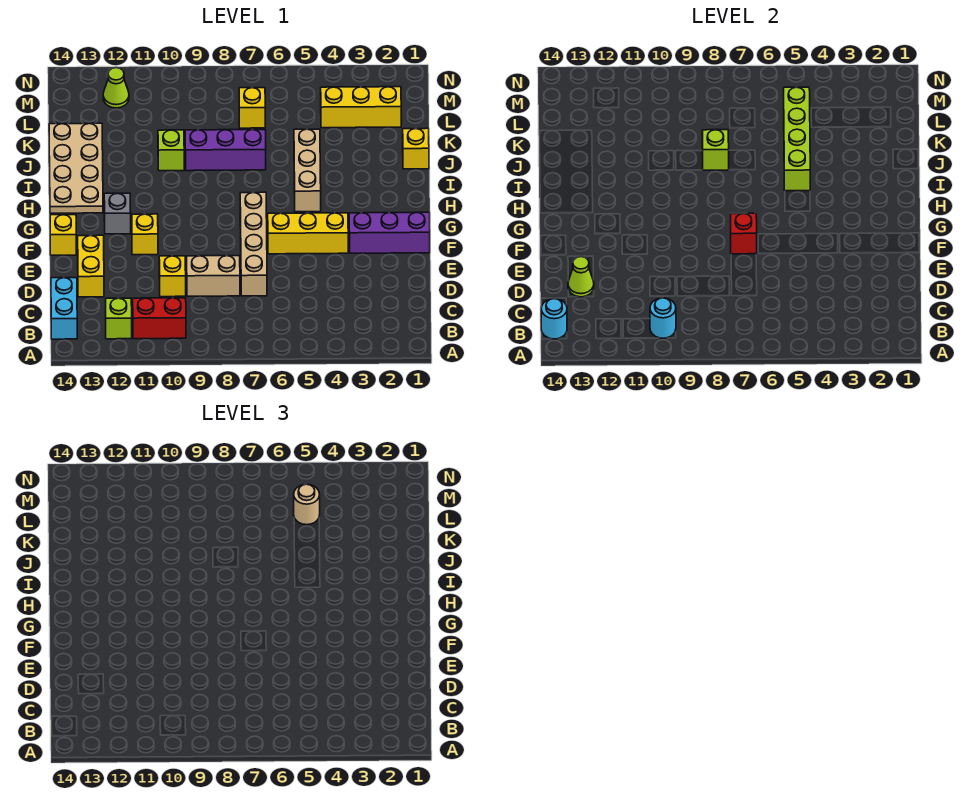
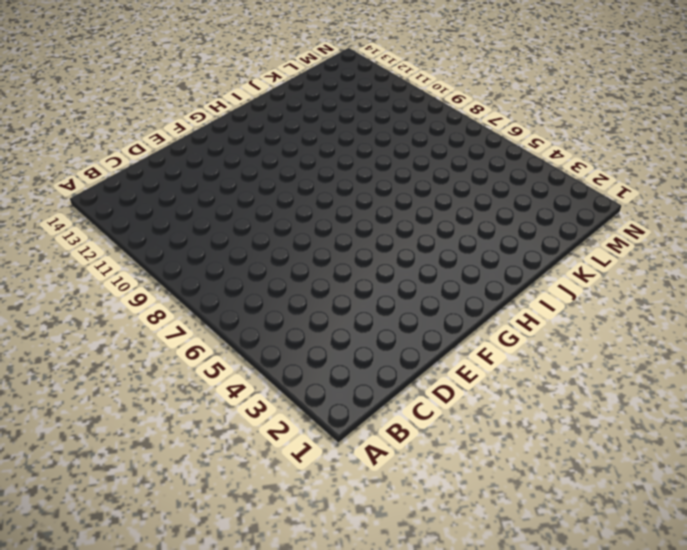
none -> red brick B10:B11 level 1
none -> lime brick B12 level 1
none -> cyan brick B14:C14 level 1

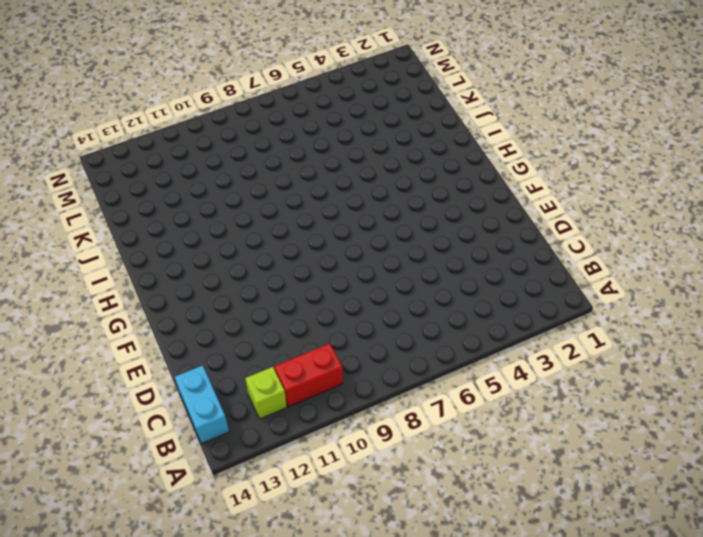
none -> tan brick D7:G7 level 1
none -> tan brick D8:D9 level 1
none -> yellow brick D10 level 1

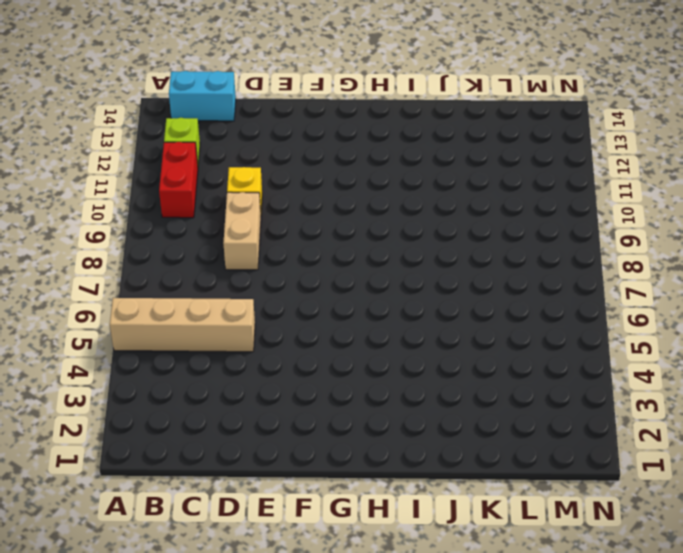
tan brick A5:D5 level 1 -> tan brick D7:G7 level 1
none -> yellow brick D13:E13 level 1
none -> purple brick F1:F3 level 1
none -> yellow brick F4:F6 level 1

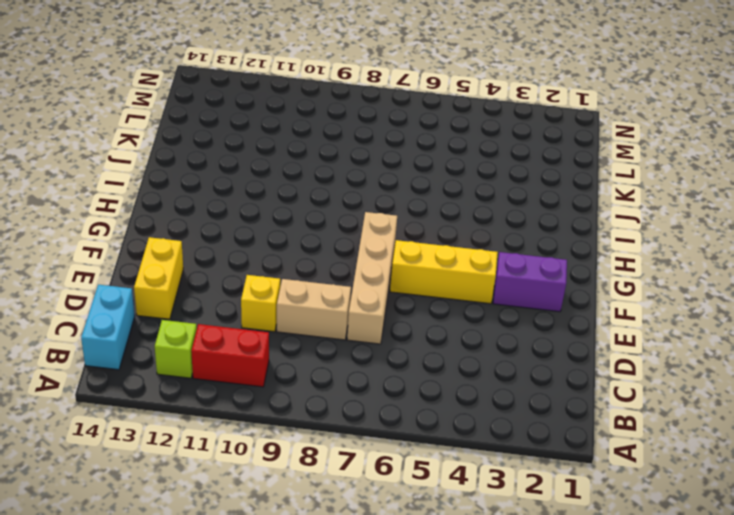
purple brick F2:F3 level 1 -> purple brick F1:F3 level 1
none -> yellow brick F11 level 1
none -> yellow brick F14 level 1
none -> grey brick G12 level 1

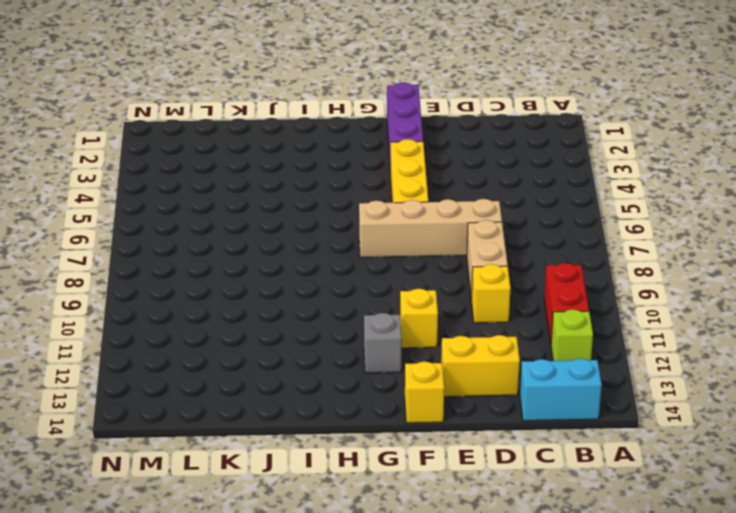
none -> tan brick H5:J5 level 1
none -> tan plate H13:K14 level 1
none -> yellow brick J1 level 1

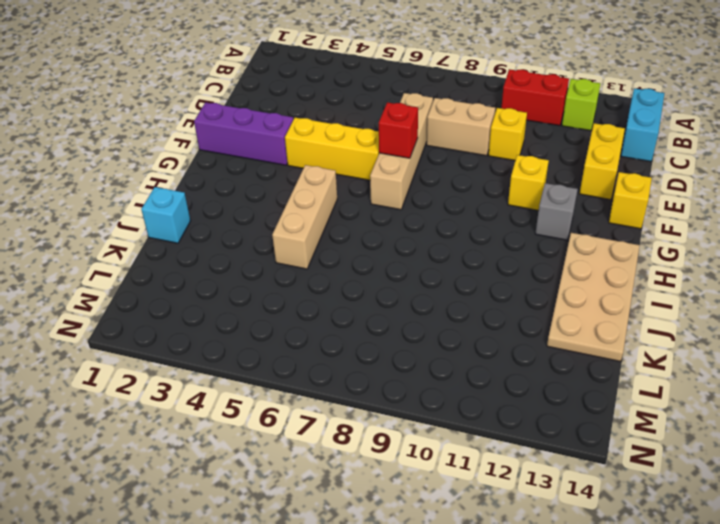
cyan brick J1 level 1 -> yellow brick J1 level 1
none -> purple brick J7:J9 level 1
none -> lime brick J10 level 1
none -> yellow brick L2:L4 level 1

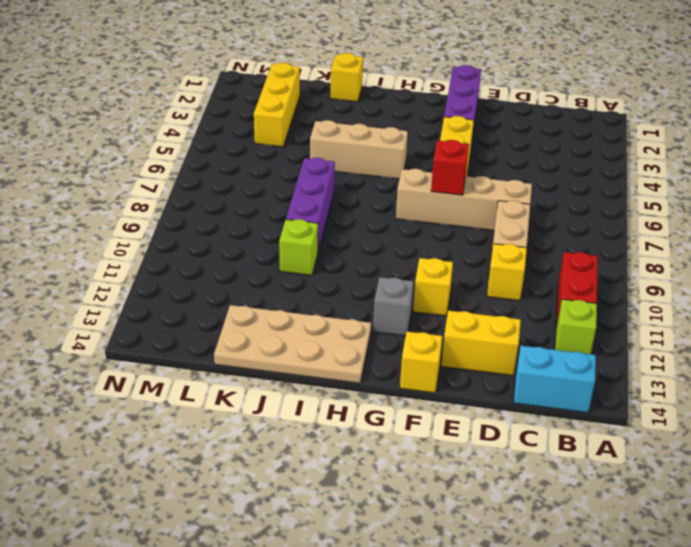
none -> yellow brick L7 level 1
none -> lime cone M12 level 1
none -> cyan round brick B10 level 2

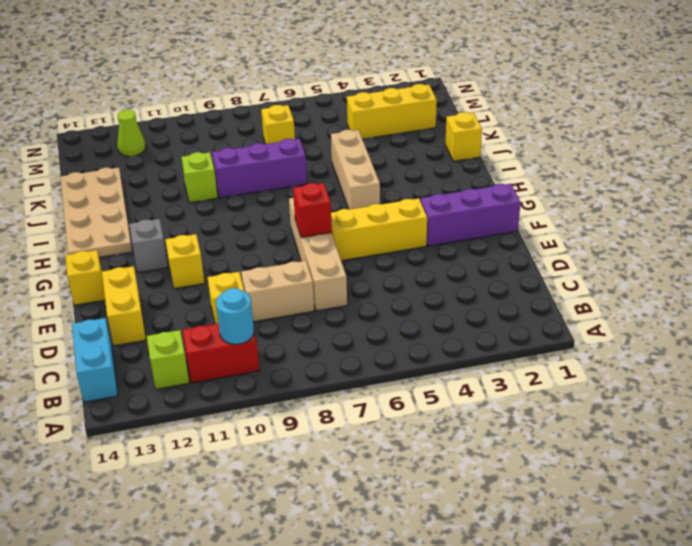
none -> cyan round brick B14 level 2
none -> lime cone D13 level 2
none -> lime brick I5:L5 level 2

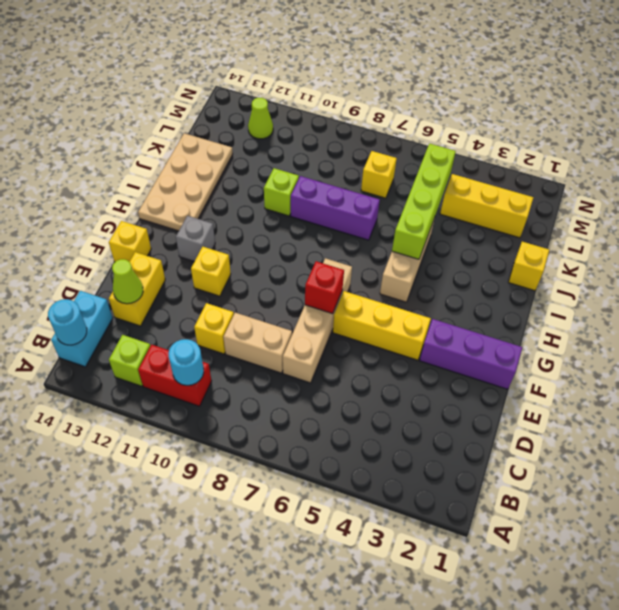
none -> lime brick J8 level 2
none -> tan round brick L5 level 3

